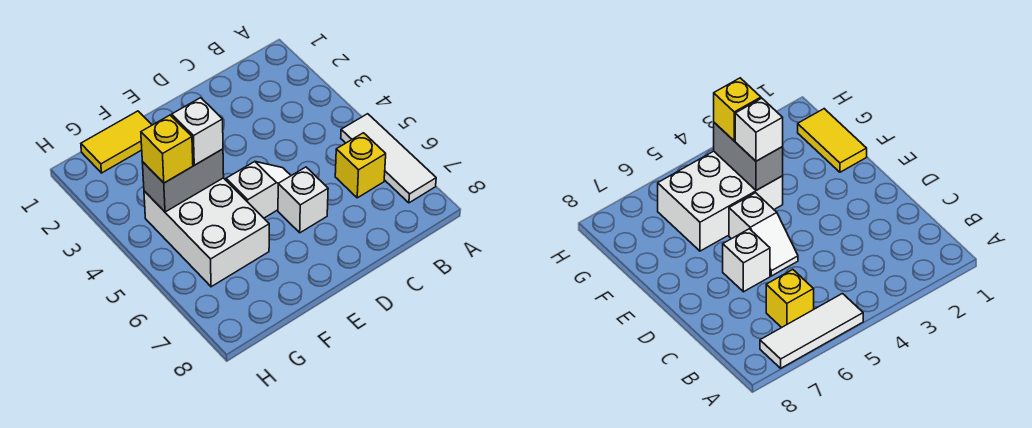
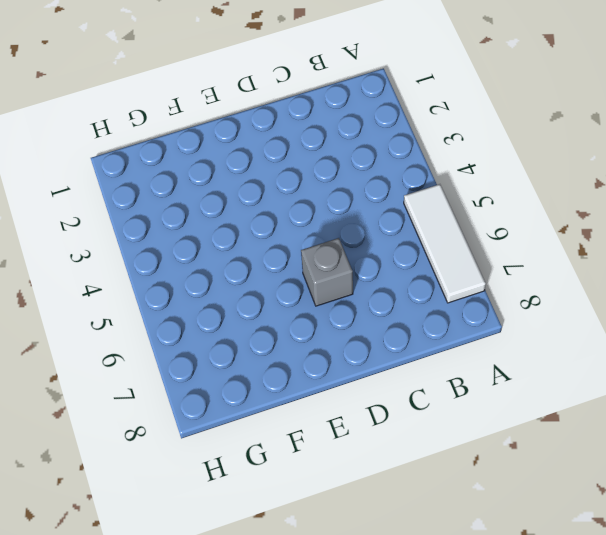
grey brick D6 level 1 -> white brick D6 level 1
none -> yellow brick B6 level 1
none -> white slope D5:E5 level 1 top E

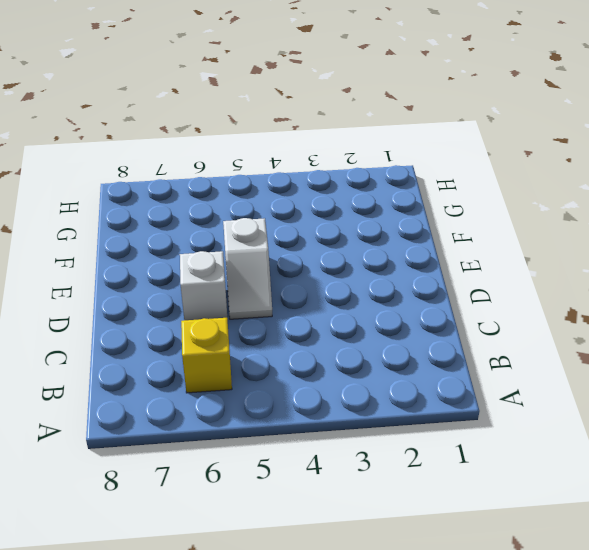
none -> white tile A5:A7 level 1
none -> yellow tile F1:G1 level 1

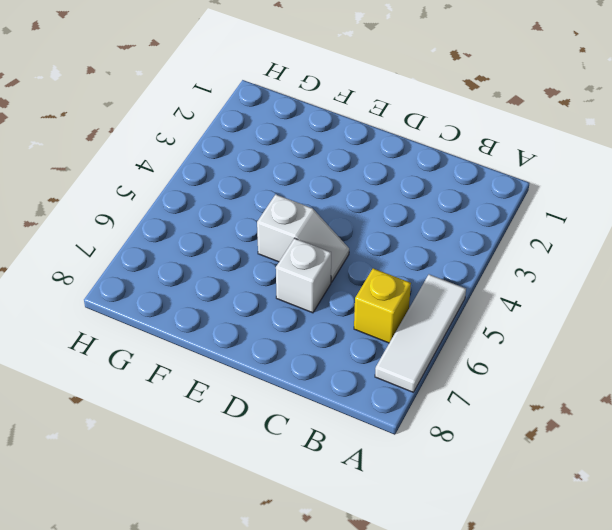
none -> yellow tile F1:G1 level 1
none -> white brick F4:G6 level 1

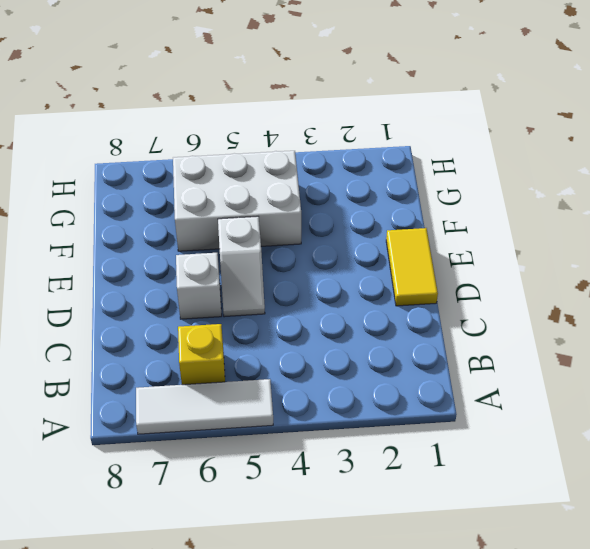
yellow tile D1:E1 level 1 -> yellow tile F1:G1 level 1
none -> grey brick F4:G4 level 2
none -> white brick F4 level 3

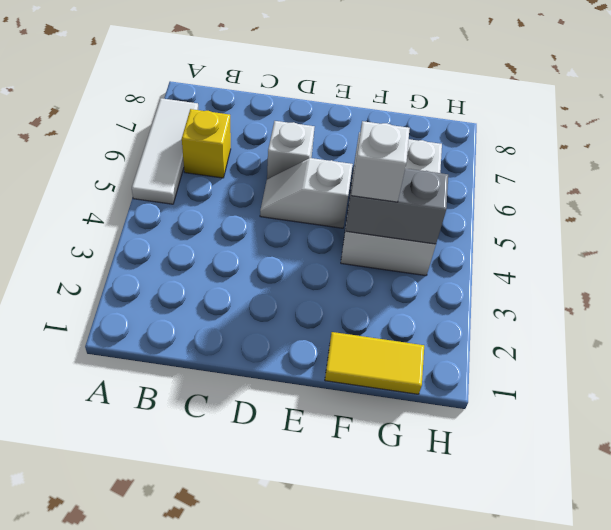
none -> yellow brick G4 level 3

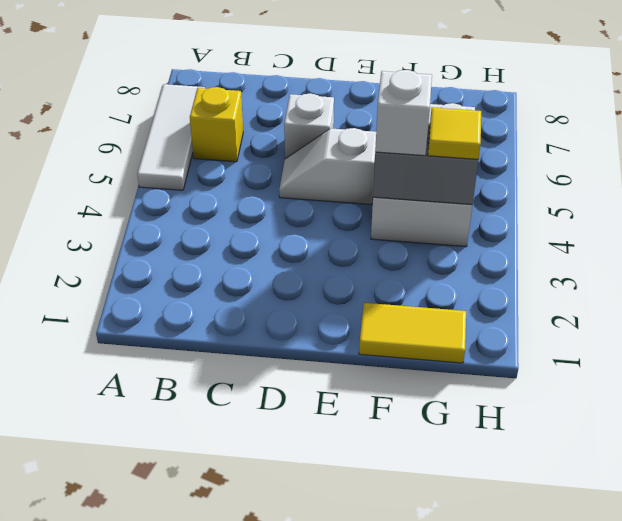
yellow tile G4 level 3 -> yellow brick G4 level 3

